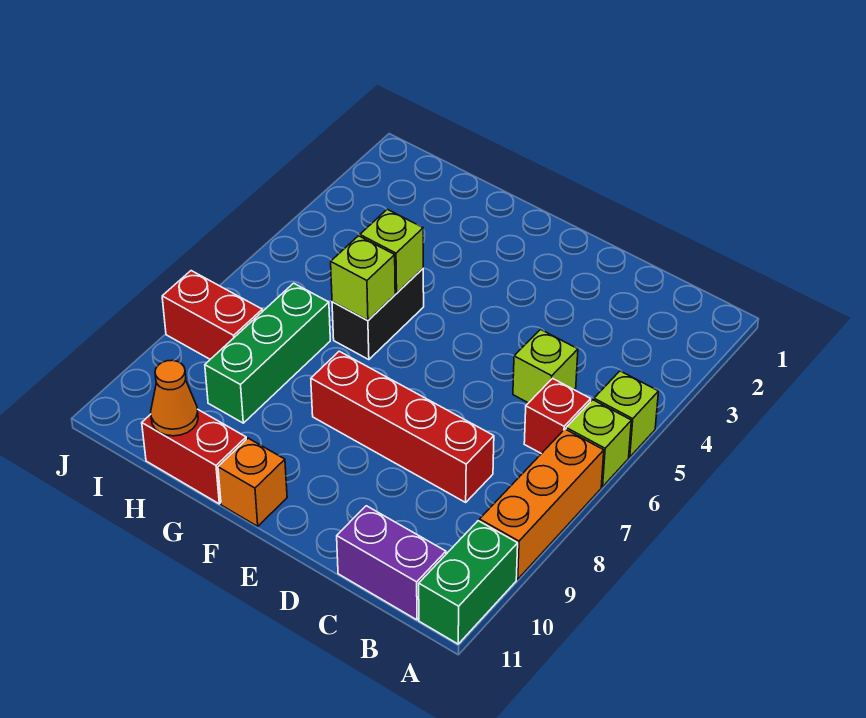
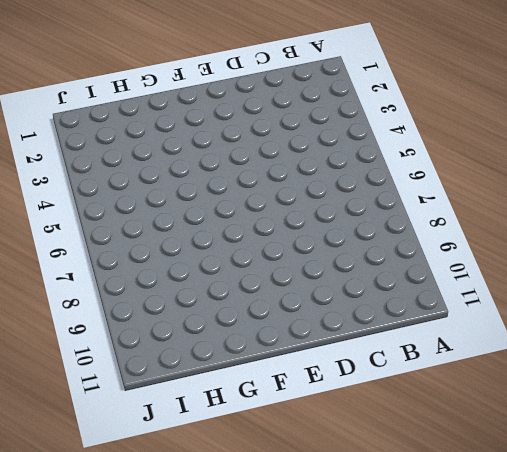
none -> lime brick A5 level 1
none -> lime brick A6 level 1
none -> orange brick A7:A9 level 1

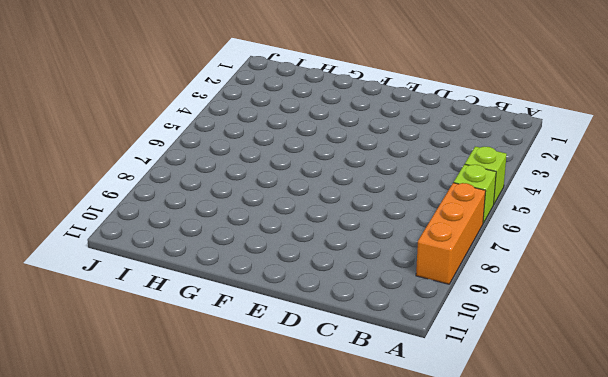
none -> green brick A10:A11 level 1
none -> red brick B6 level 1
none -> purple brick B11:C11 level 1

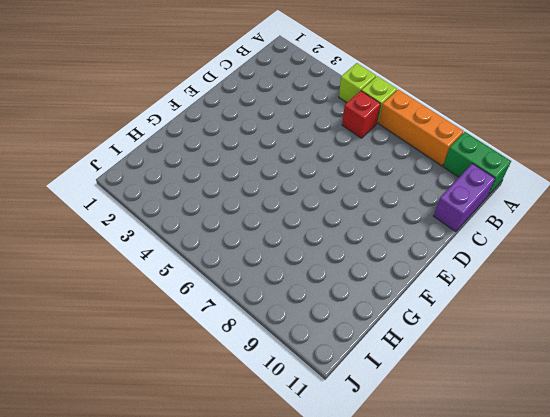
none -> lime brick C5 level 1
none -> red brick C8:F8 level 1
none -> orange brick F11 level 1

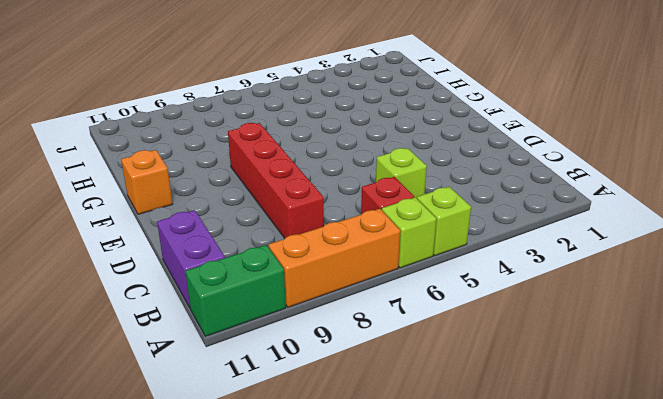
none -> black brick G5:G6 level 1
none -> red brick G11:H11 level 1
none -> green brick H7:H9 level 1

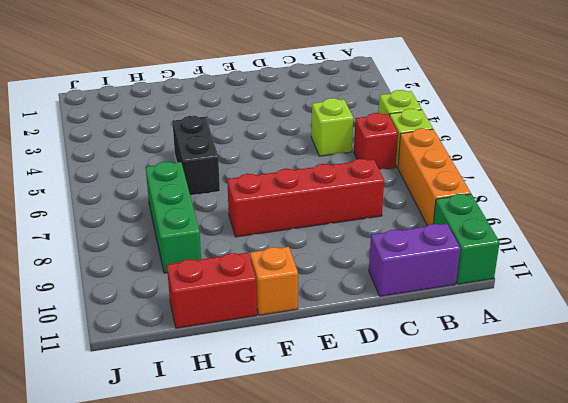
none -> red brick I8:J8 level 1
none -> lime brick G5 level 2
none -> lime brick G6 level 2

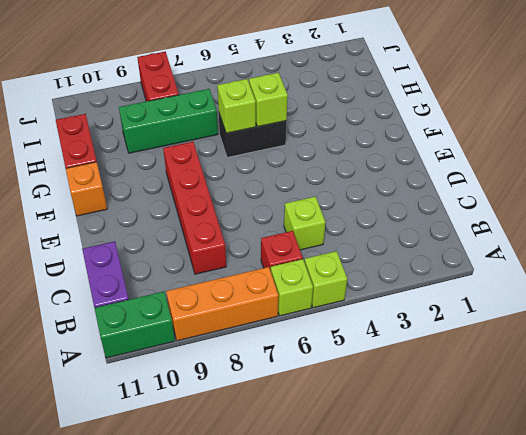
none -> orange cone H11 level 2

